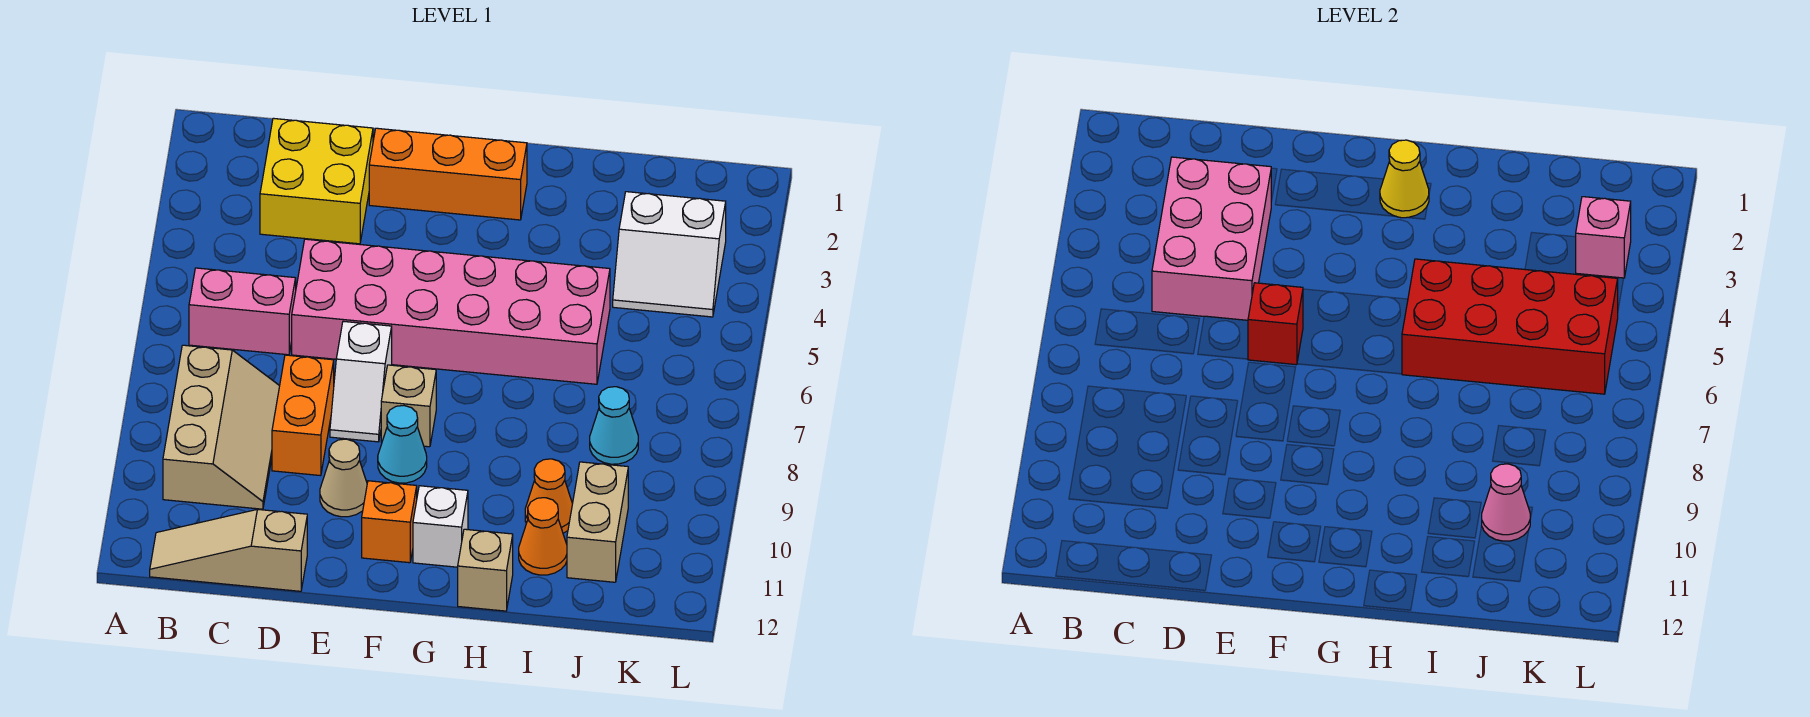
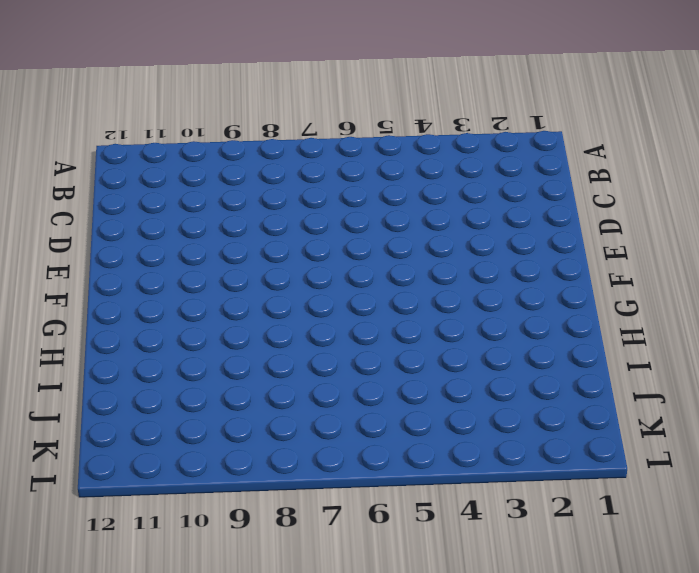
none -> pink brick B6:C6 level 1
none -> tan slope B8:C10 level 1 top B
none -> tan slope B12:D12 level 1 top D

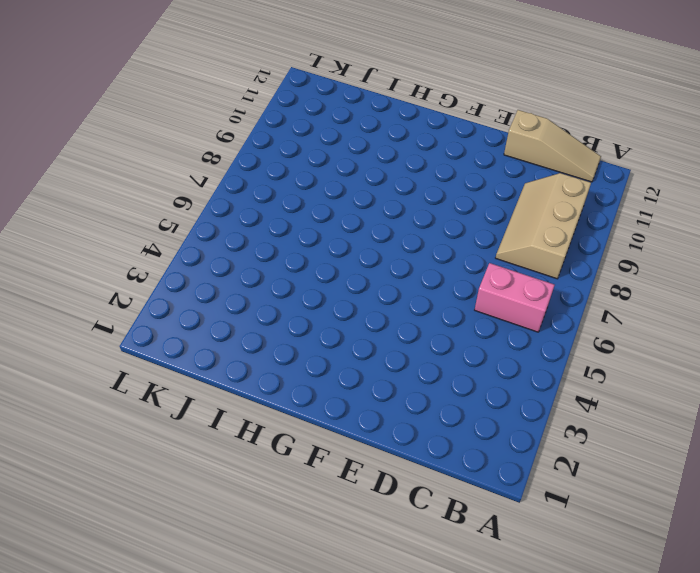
none -> yellow brick C2:D3 level 1
none -> pink brick D5:I6 level 1
none -> orange brick D8:D9 level 1

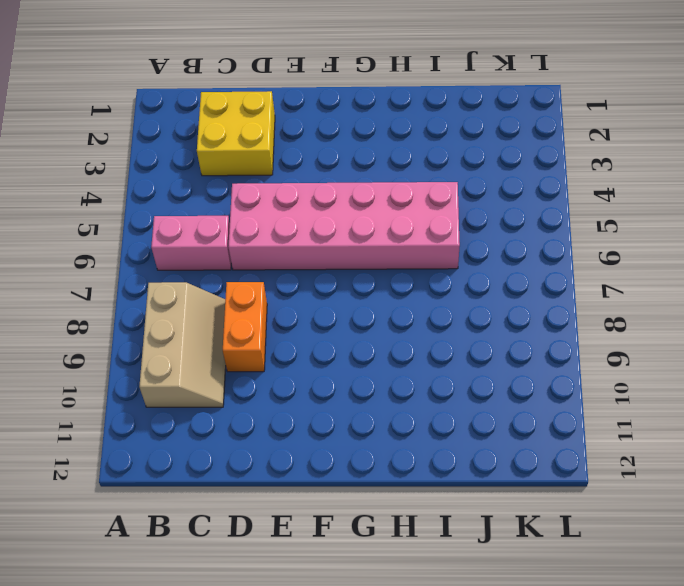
none -> tan slope B12:D12 level 1 top D
none -> orange brick E2:G2 level 1
none -> white slope E7:E8 level 1 top 7

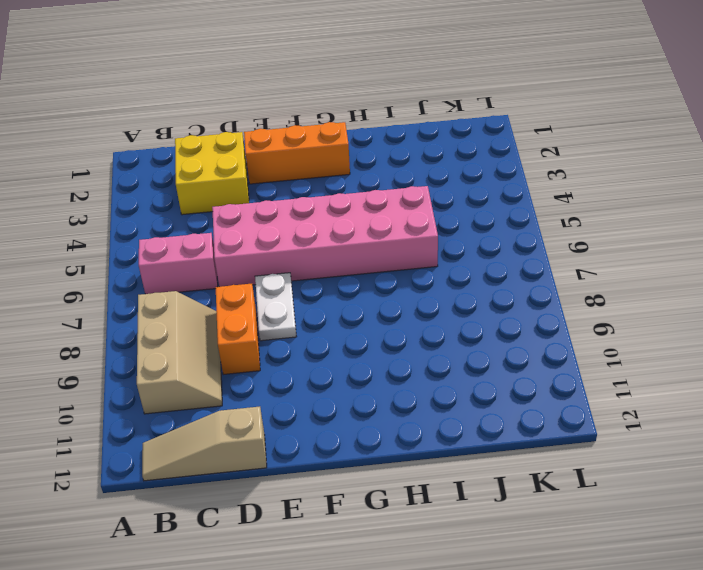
white plate E7:E8 level 1 -> white slope E7:E8 level 1 top 7
none -> tan cone E10 level 1
none -> tan brick F8 level 1
none -> cyan cone F9 level 1

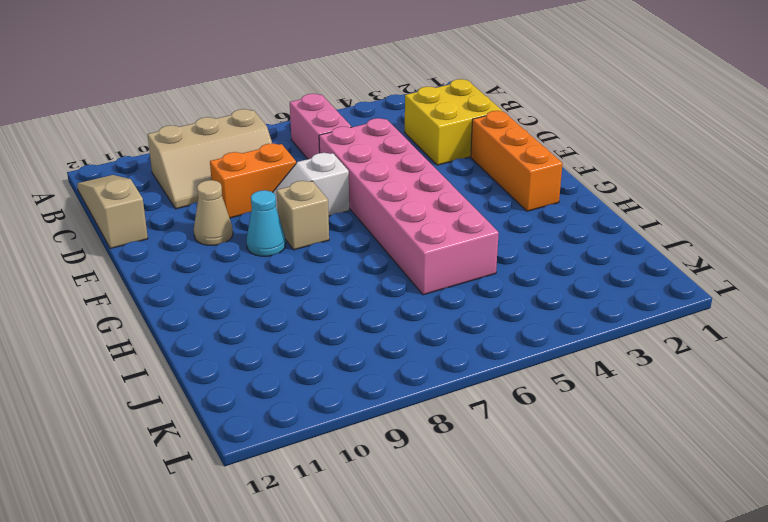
none -> orange brick F11 level 1
none -> white brick G11 level 1
none -> tan brick H12 level 1

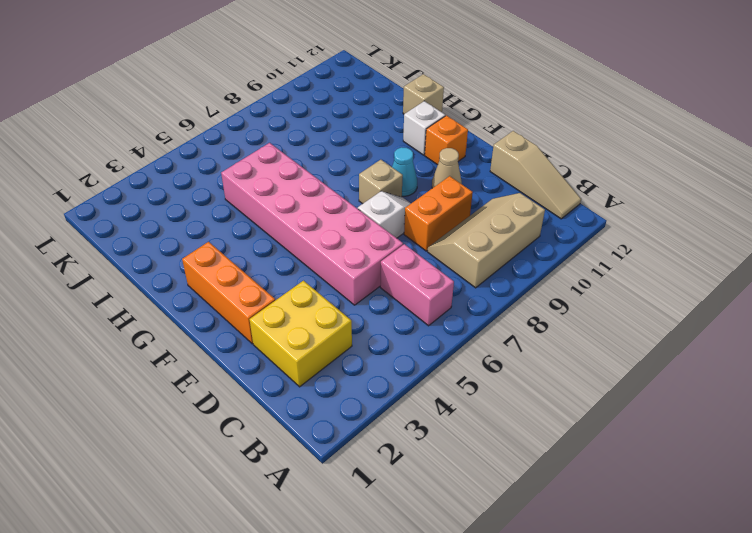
none -> orange cone I10 level 1
none -> orange cone I11 level 1
none -> white slope J3:K4 level 1 top 3

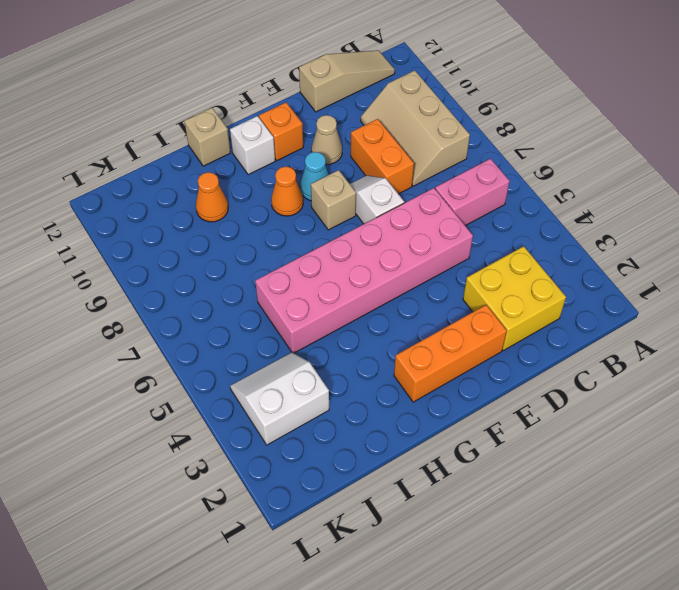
orange cone G9 level 1 -> orange cone I11 level 1
none -> cyan cone J8 level 1
none -> tan brick J10:J11 level 1
none -> pink brick C3:D5 level 2

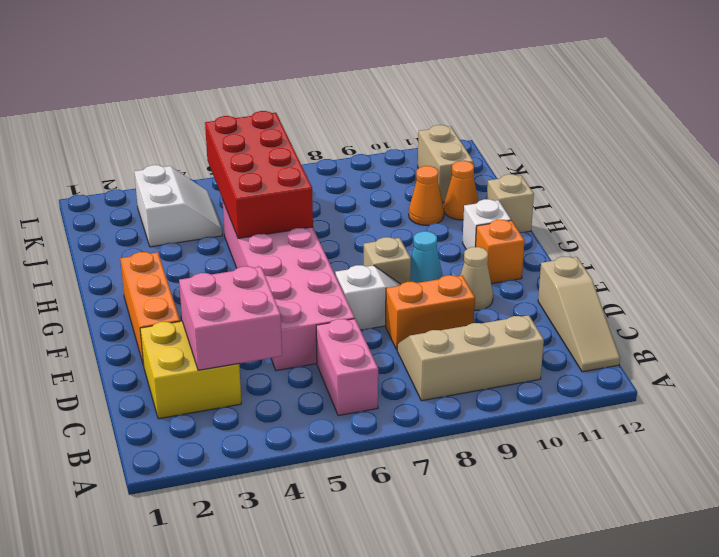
pink brick C3:D4 level 2 -> pink brick C3:D5 level 2
tan brick J11:K11 level 1 -> tan brick J10:J11 level 1
none -> cyan cone J8 level 1
none -> red brick E6 level 2
none -> yellow cone G2 level 2

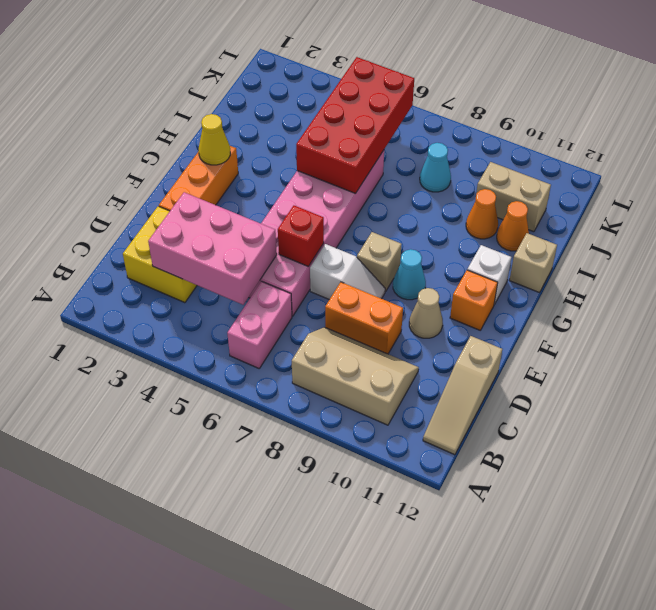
none -> white slope J3:K4 level 1 top 3
none -> pink cone J10 level 2
none -> pink brick K3 level 2

